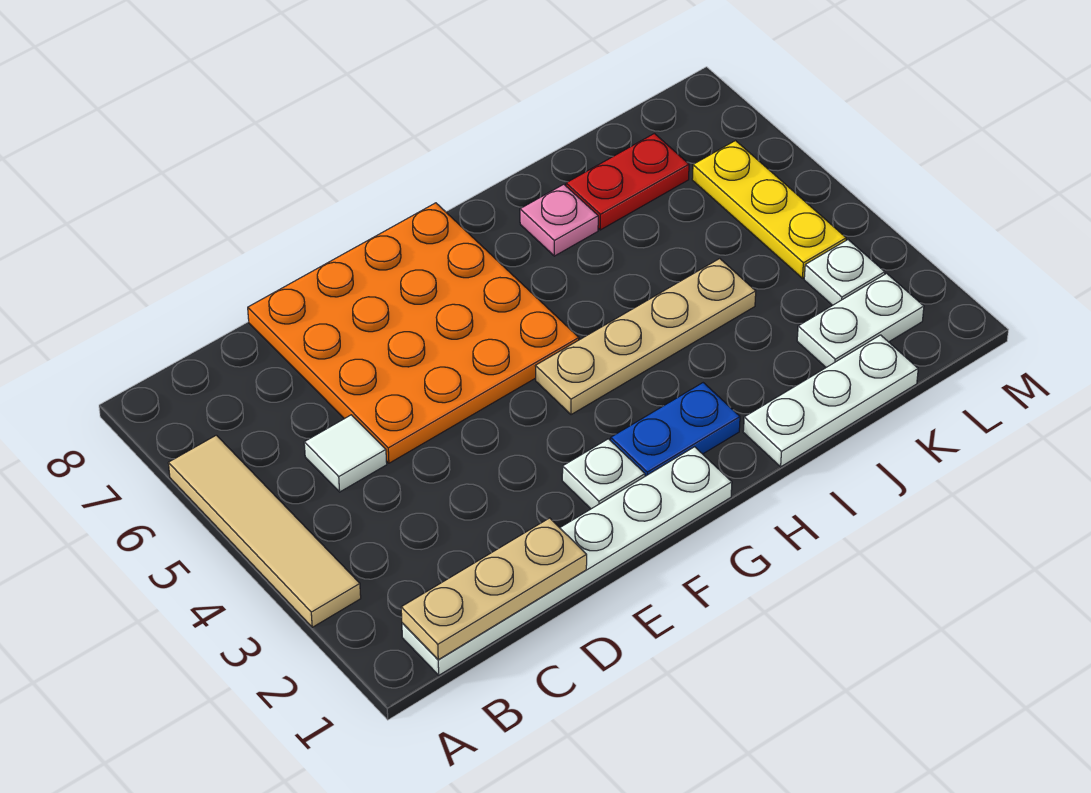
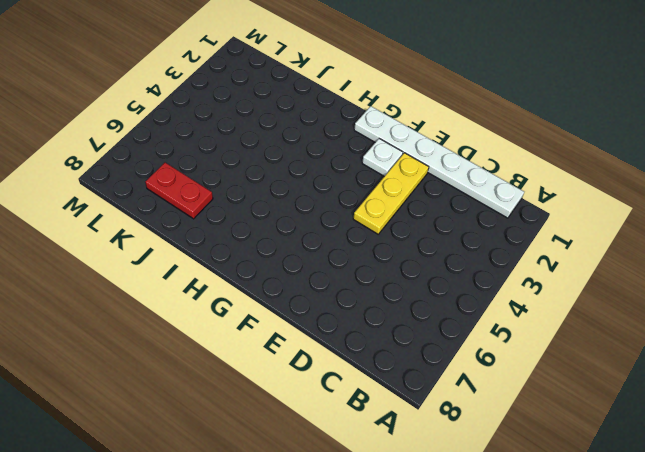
yellow plate E2:E4 level 1 -> yellow plate L4:L6 level 1
none -> tan tile A3:A6 level 1
none -> white tile C5 level 1
none -> orange plate D5:G8 level 1

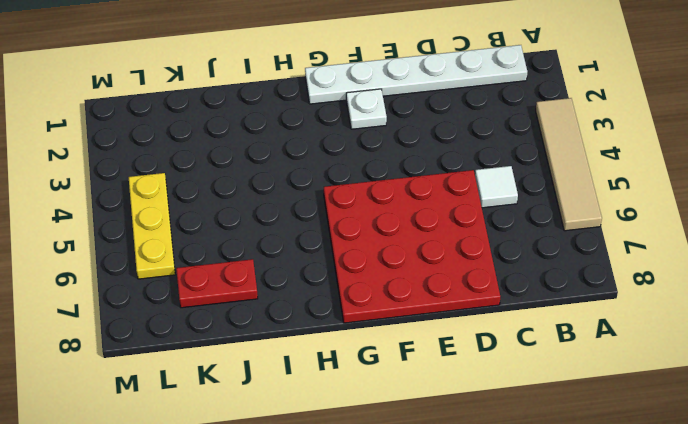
red plate D5:G8 level 1 -> orange plate D5:G8 level 1
none -> blue plate G2:H2 level 1
none -> tan plate G4:J4 level 1
none -> white plate I1:K1 level 1

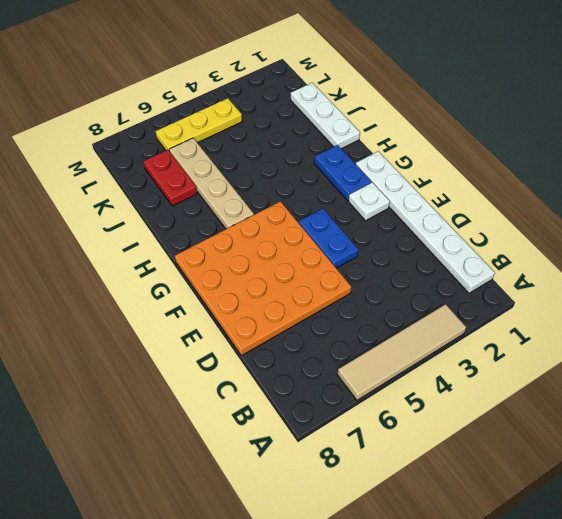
blue plate E4:F4 level 1 -> none
tan plate H6:K6 level 1 -> tan plate G4:J4 level 1
none -> white tile C5 level 1
none -> pink plate I7 level 1
none -> white plate K2:L2 level 1

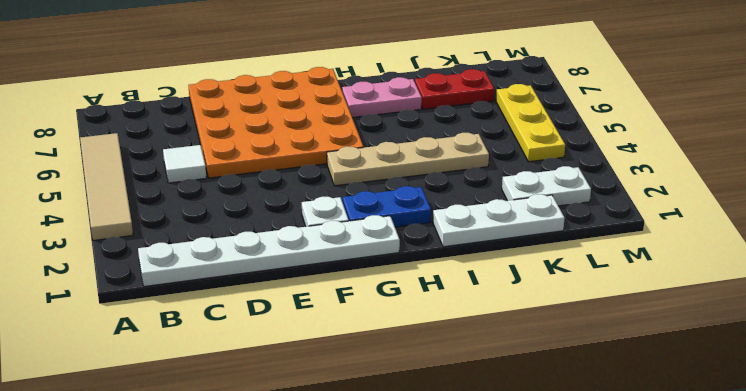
pink plate H7:I7 level 1 -> pink plate I7 level 1
none -> white plate L3 level 1
none -> tan plate B1:D1 level 2

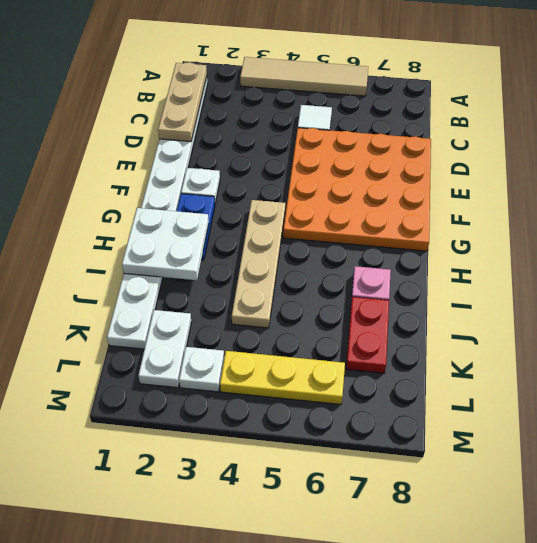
white plate H1:I2 level 2 -> none

